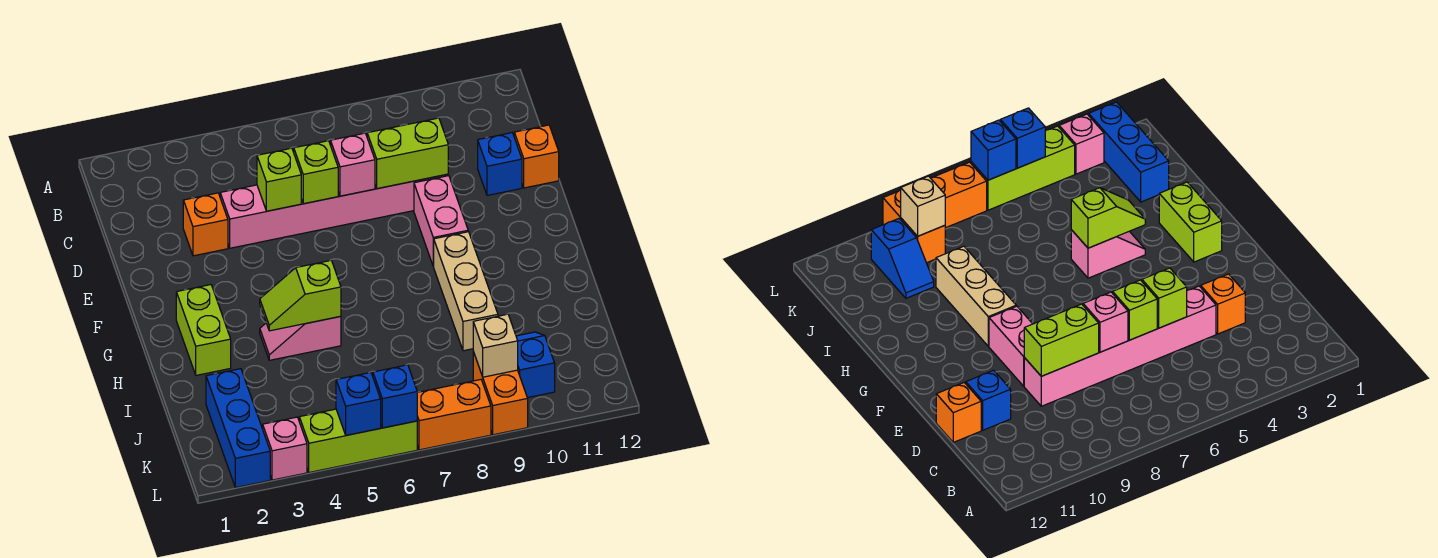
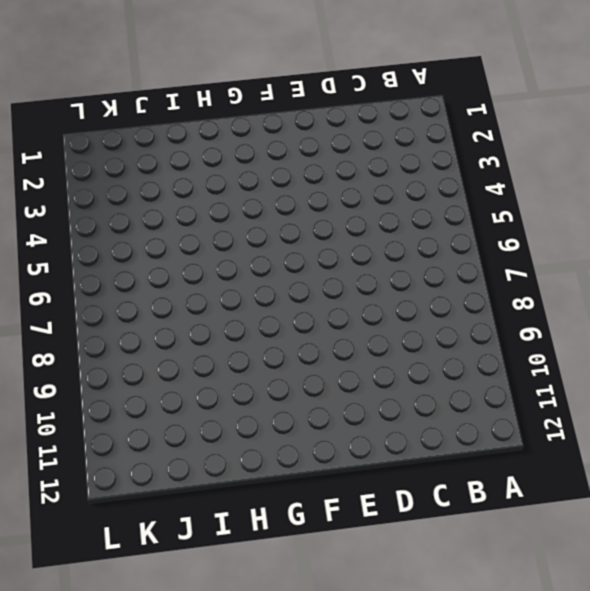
none -> orange brick D3 level 1
none -> pink brick D4:D9 level 1
none -> blue brick D11 level 1

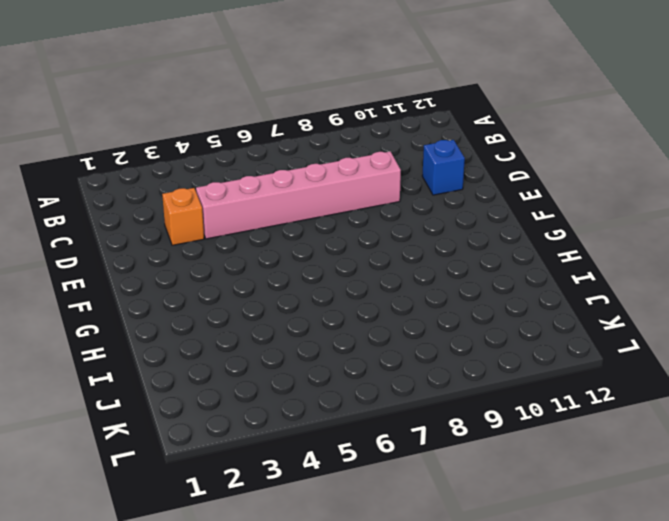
none -> orange brick D12 level 1
none -> pink brick E9:F9 level 1
none -> lime brick G2:H2 level 1

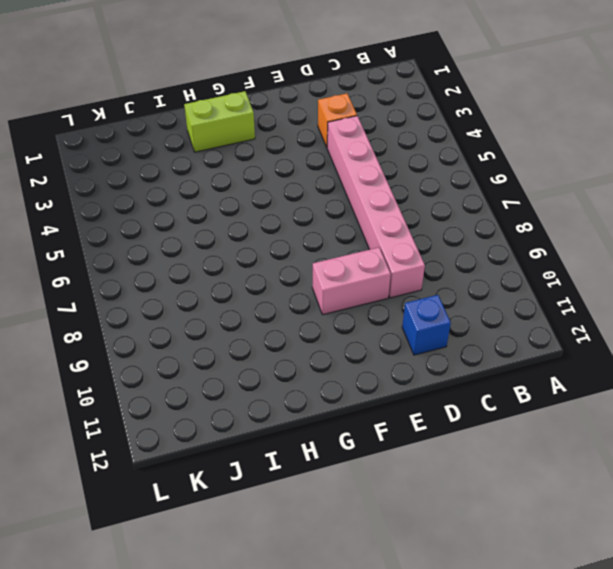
none -> orange brick D12 level 1
none -> tan brick G9:I9 level 1
none -> pink slope H4:H5 level 1 top 5

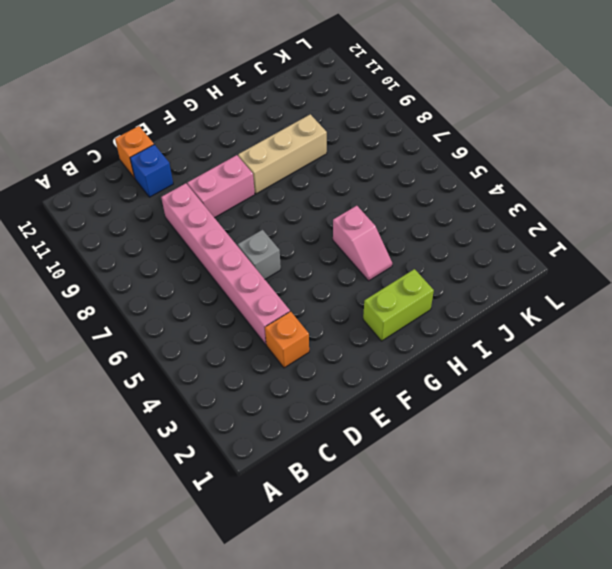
grey brick E6 level 1 -> none
none -> blue brick J2:L2 level 1
none -> blue slope J10:K10 level 1 top K
none -> orange brick K9:L9 level 1

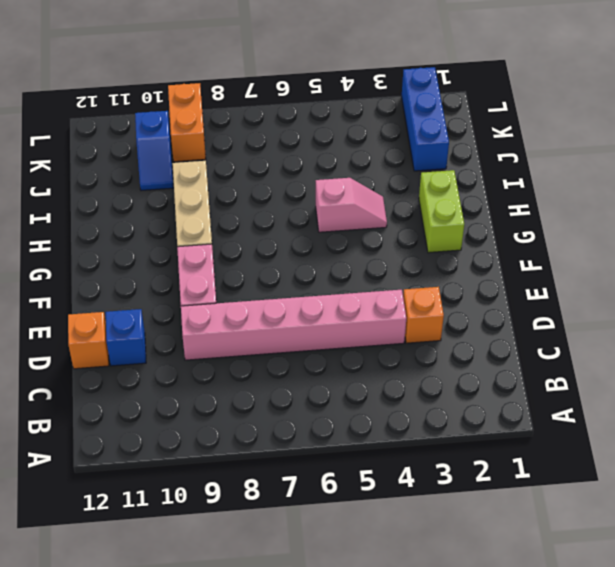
none -> pink brick L3 level 1
none -> lime brick L4:L6 level 1
none -> orange brick L7:L8 level 1

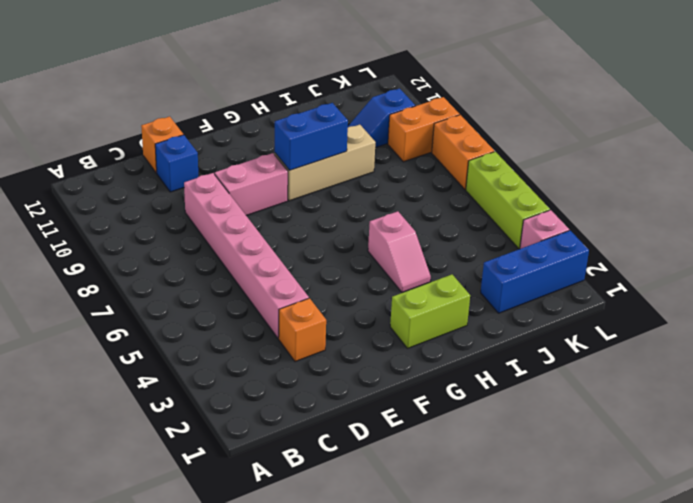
blue brick G9:H9 level 2 -> none
none -> lime brick D5 level 2
none -> lime brick D6 level 2
none -> pink brick D7 level 2

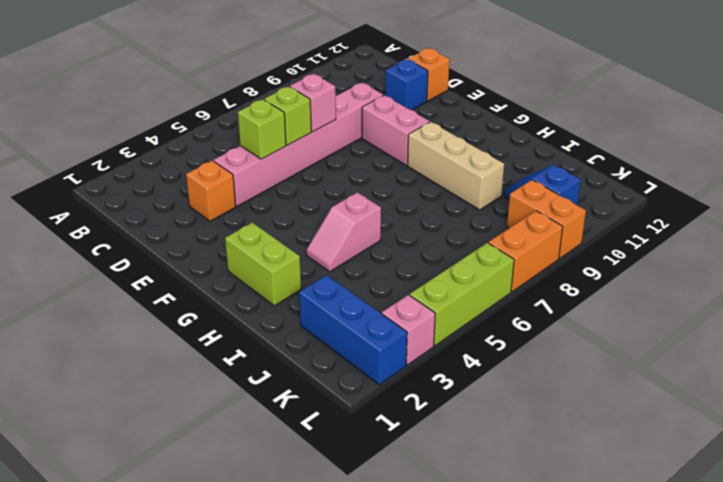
none -> lime brick D8:D9 level 2
none -> lime slope H4:H5 level 2 top 5
none -> tan brick K9 level 2

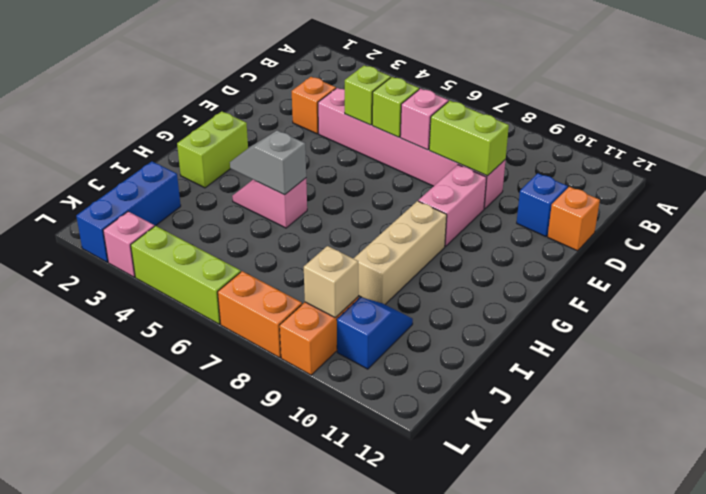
grey slope H4:H5 level 2 top 5 -> lime slope H4:H5 level 2 top 5
none -> blue brick L5 level 2
none -> blue brick L6 level 2

